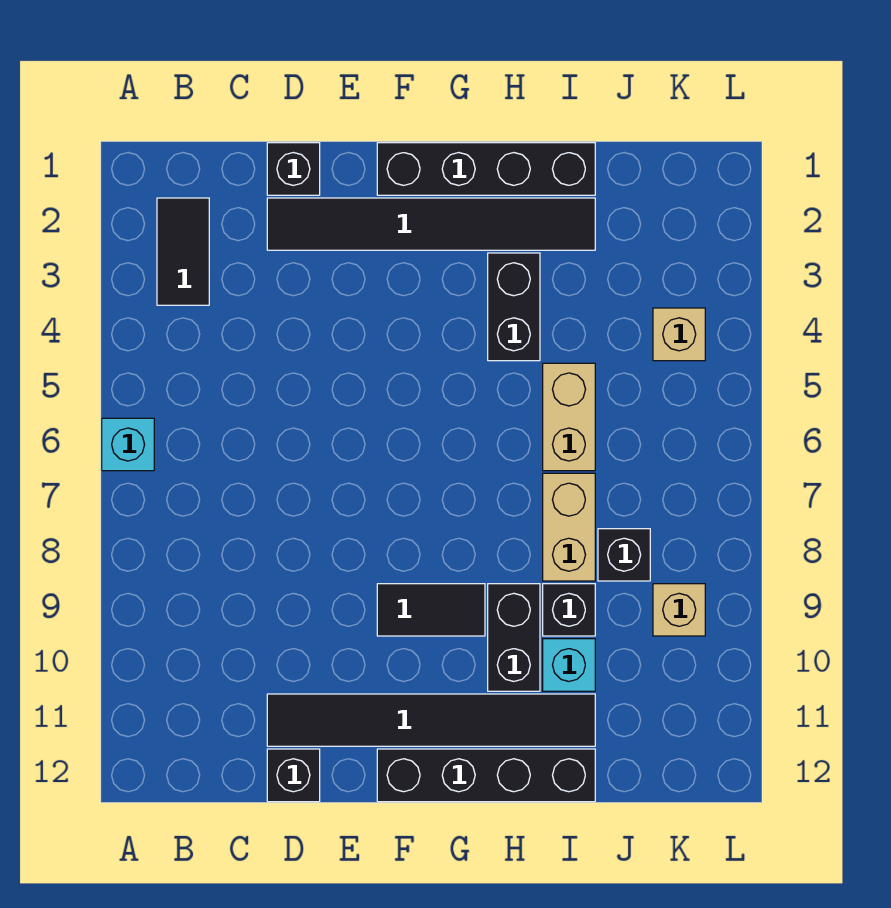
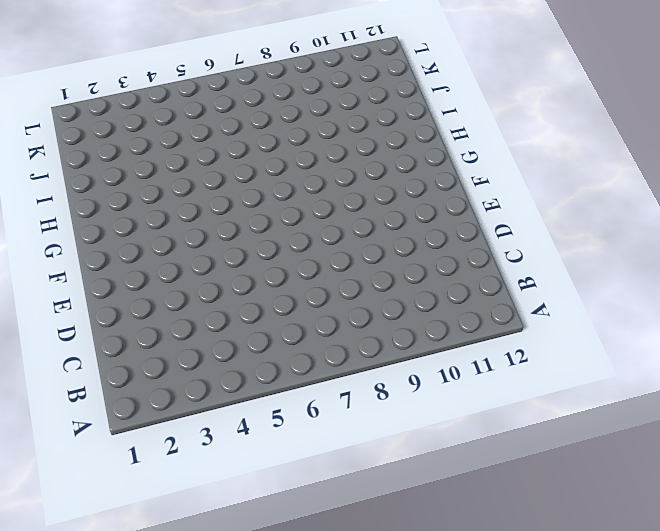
none -> cyan brick A6 level 1
none -> black tile B2:B3 level 1
none -> black brick D1 level 1

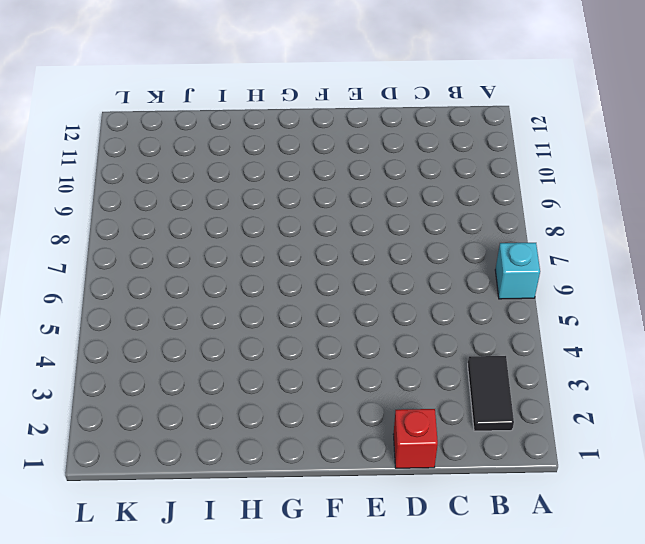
red brick D1 level 1 -> black brick D1 level 1
none -> black tile D2:I2 level 1
none -> black tile D11:I11 level 1
none -> black brick D12 level 1

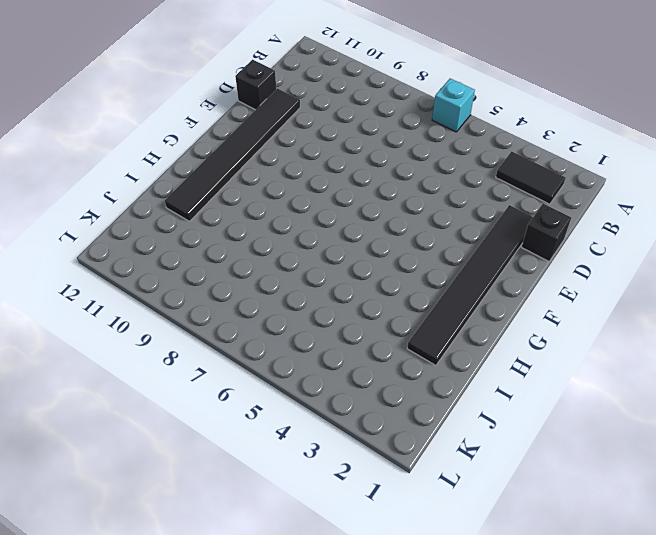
none -> black brick F1:I1 level 1
none -> black tile F9:G9 level 1
none -> black brick F12:I12 level 1

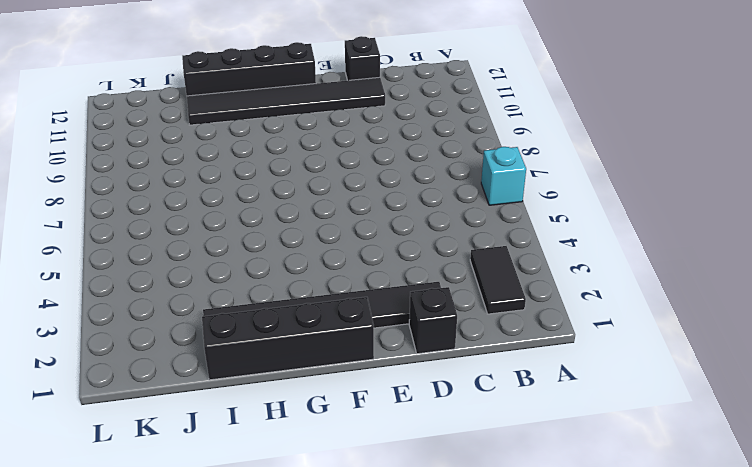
none -> black tile F9:G9 level 1
none -> black brick H3:H4 level 1
none -> black brick H9:H10 level 1

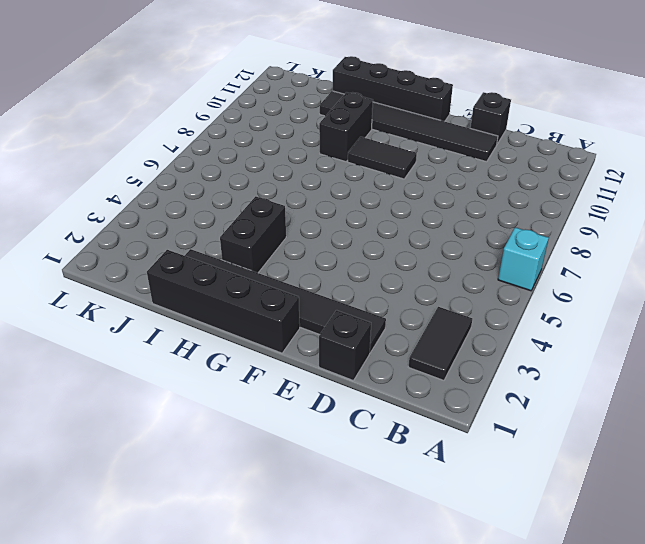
none -> tan brick I5:I6 level 1
none -> tan brick I7:I8 level 1
none -> black brick I9 level 1

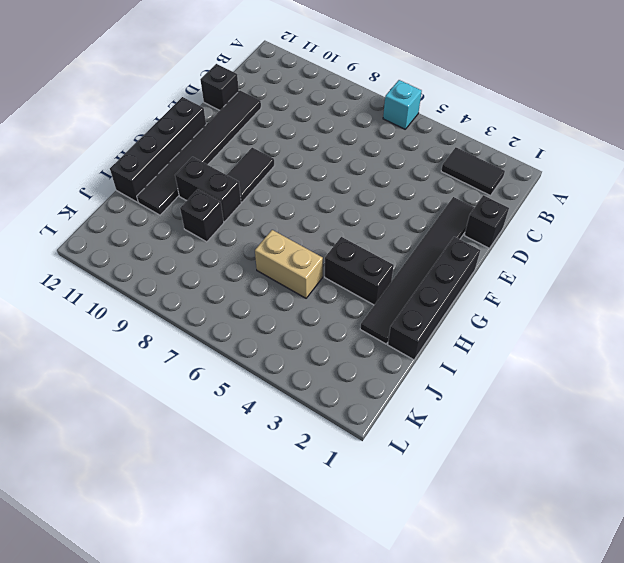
none -> tan brick I7:I8 level 1
none -> cyan brick I10 level 1
none -> black brick J8 level 1

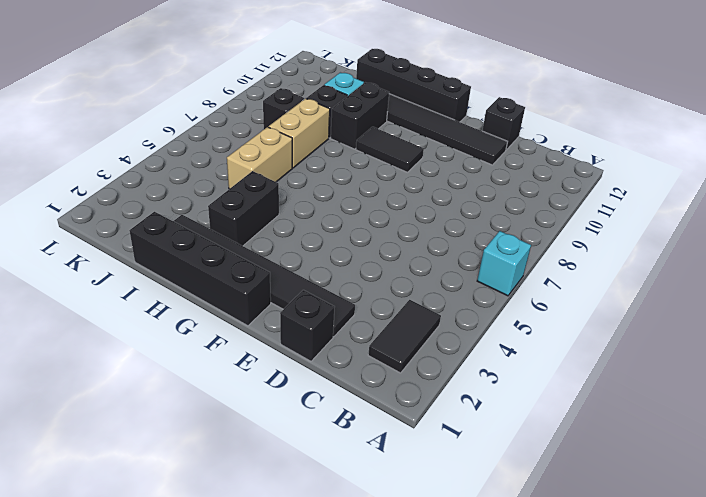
none -> tan brick K4 level 1
none -> tan brick K9 level 1

